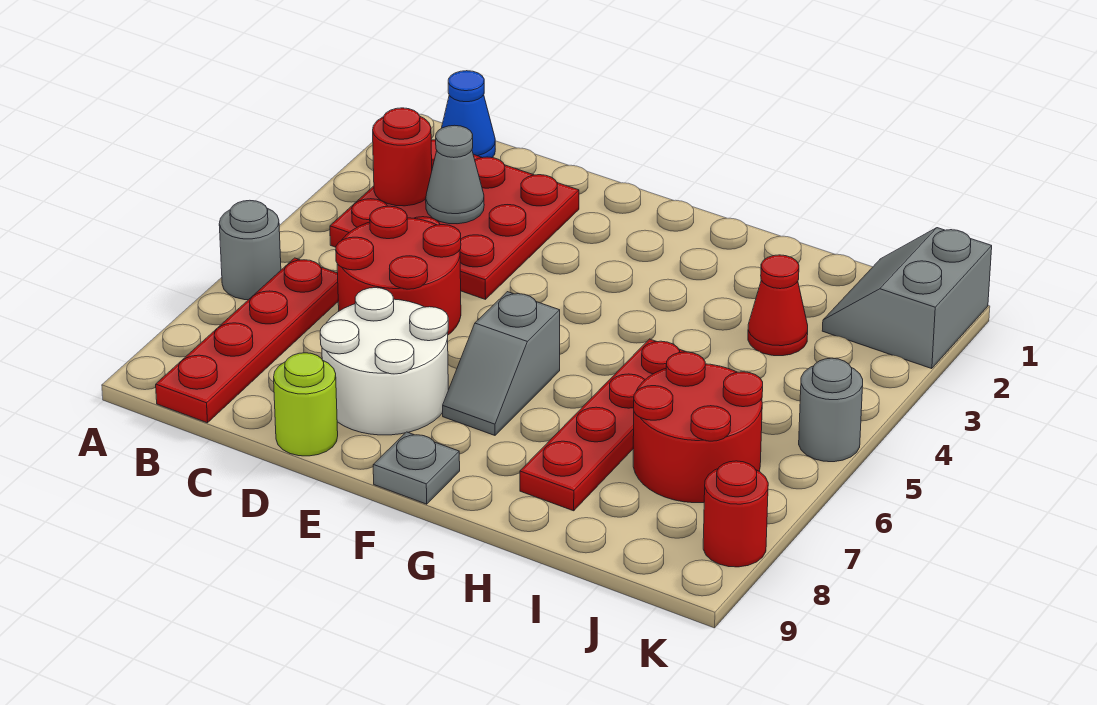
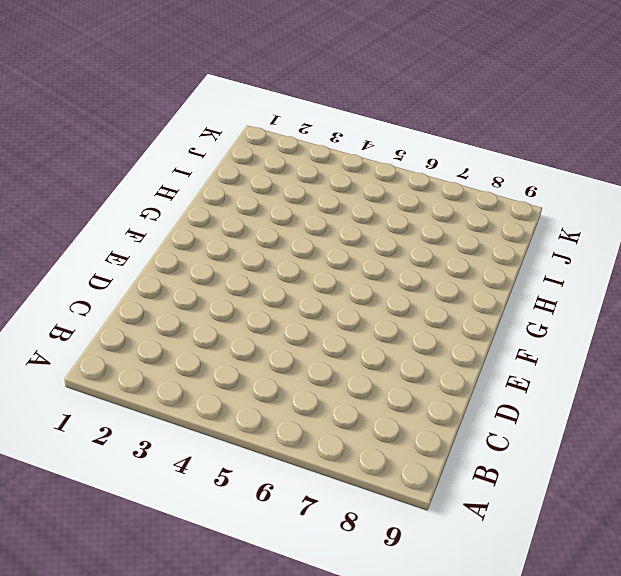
none -> grey round brick A6 level 1
none -> blue cone B1 level 1
none -> red plate B2:D4 level 1

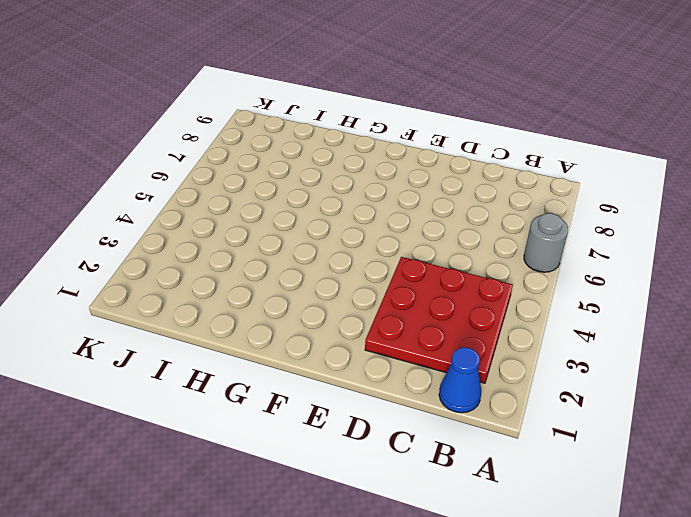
none -> red plate B6:B9 level 1
none -> red round brick C5:D6 level 1
none -> white round brick D7:E8 level 1

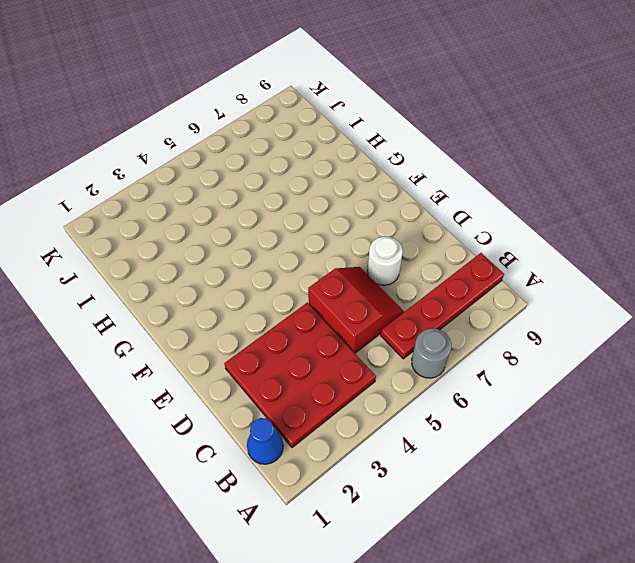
red slope C5:D6 level 1 top 5 -> red round brick C5:D6 level 1
white round brick D7 level 1 -> white round brick D7:E8 level 1
none -> lime round brick D9 level 1
none -> grey slope F6:F7 level 1 top 6
none -> grey plate F9 level 1

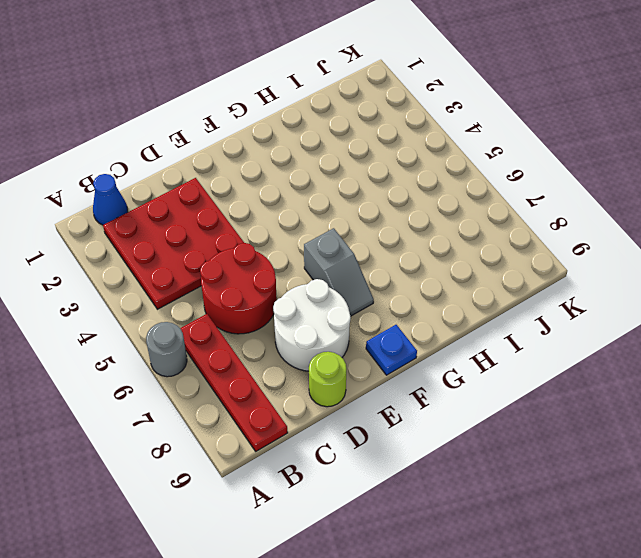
blue plate F9 level 1 -> grey plate F9 level 1
none -> red plate H5:H8 level 1
none -> red cone I3 level 1
none -> red round brick I6:J7 level 1

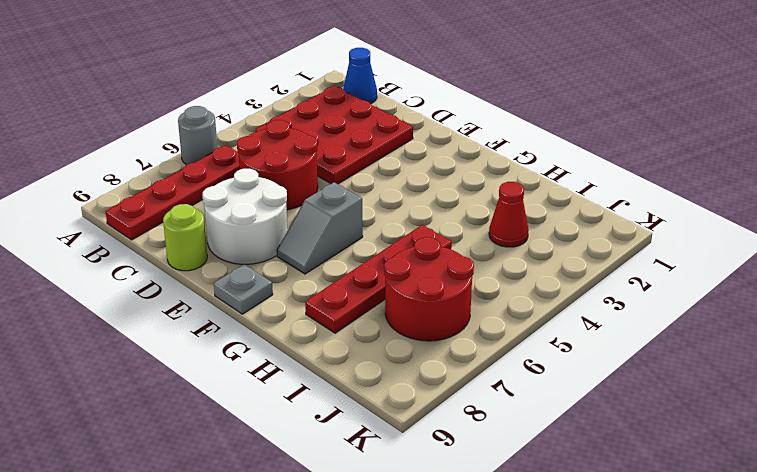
none -> grey slope J1:K2 level 1 top K
none -> grey round brick K5 level 1
none -> red round brick K8 level 1

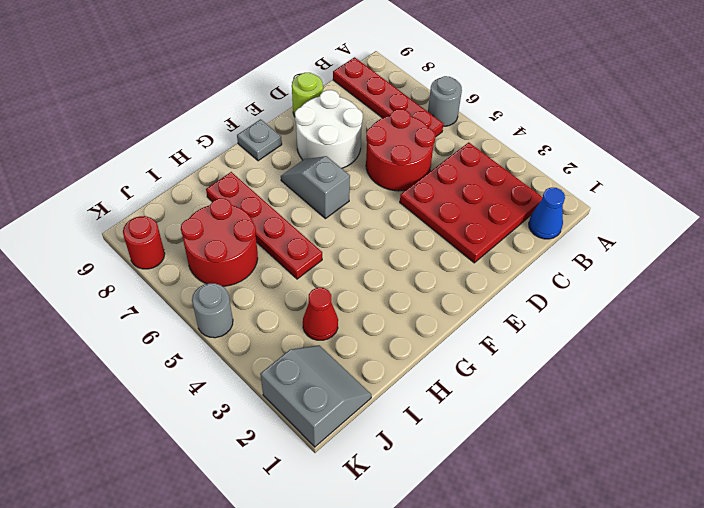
none -> red round brick B3 level 2
none -> grey cone C3 level 2

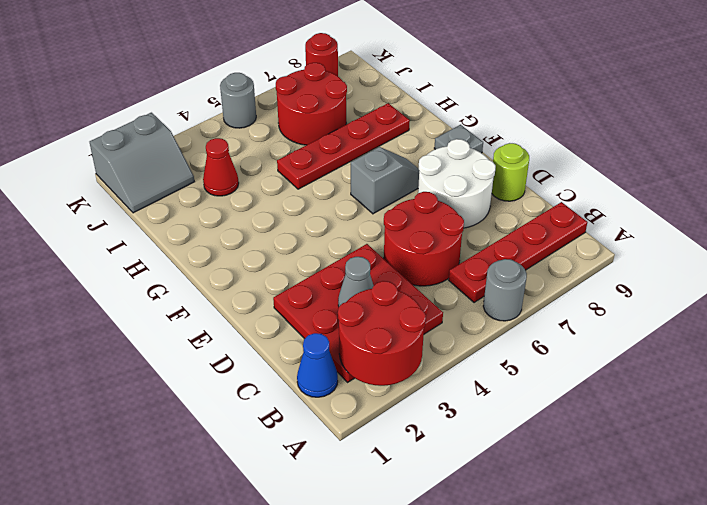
red round brick A2:B3 level 2 -> red round brick B3 level 2

